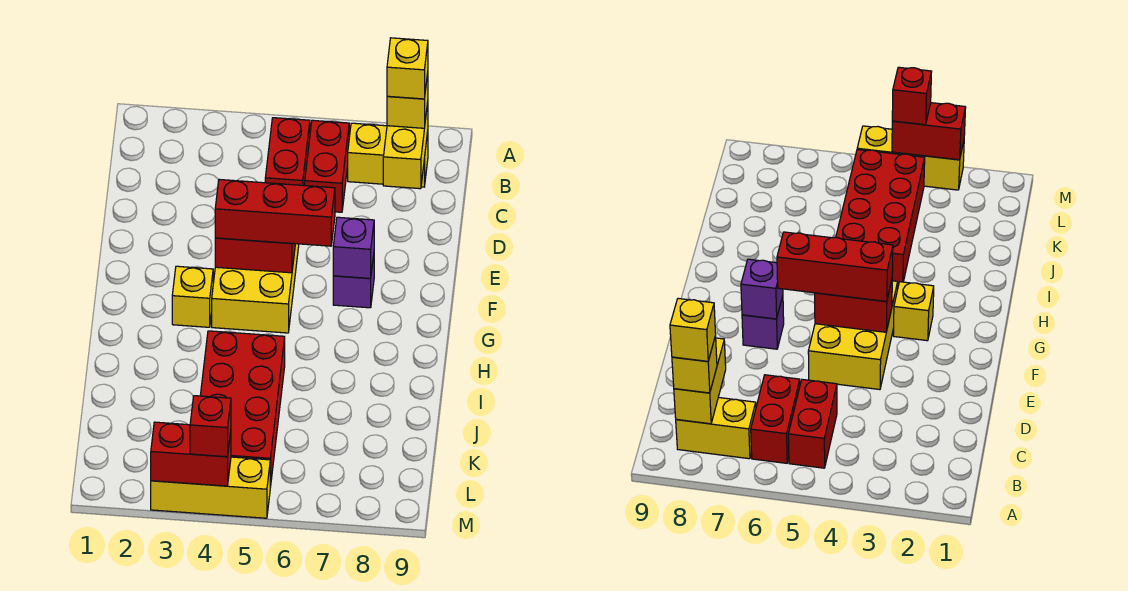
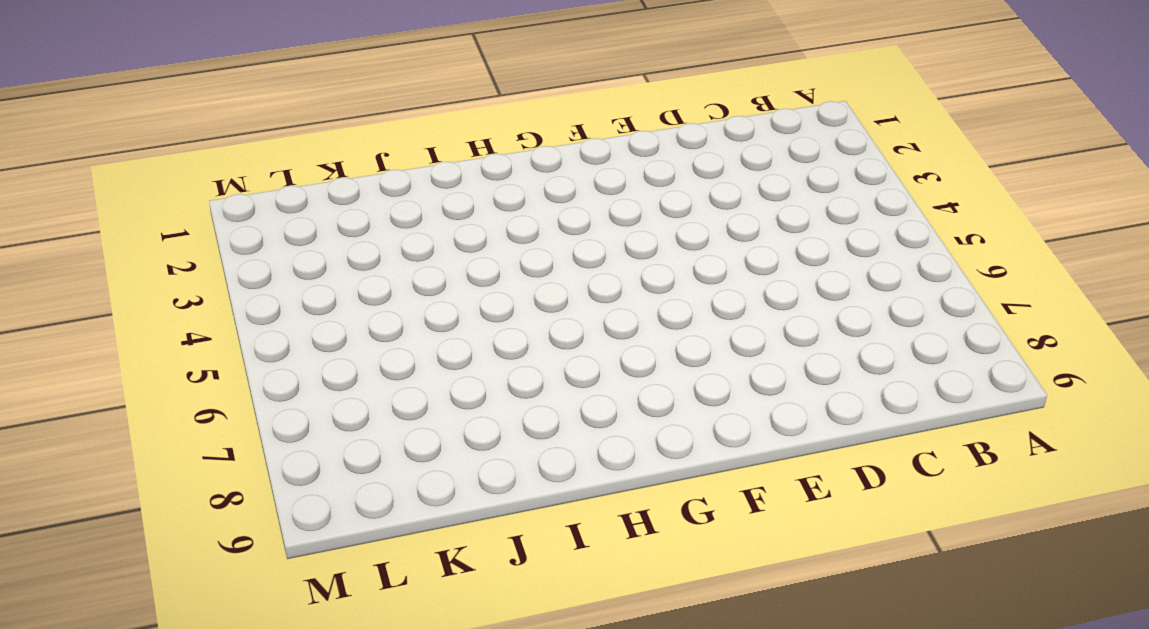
none -> red brick B5:C5 level 1
none -> red brick B6:C6 level 1
none -> yellow brick B7:B8 level 1

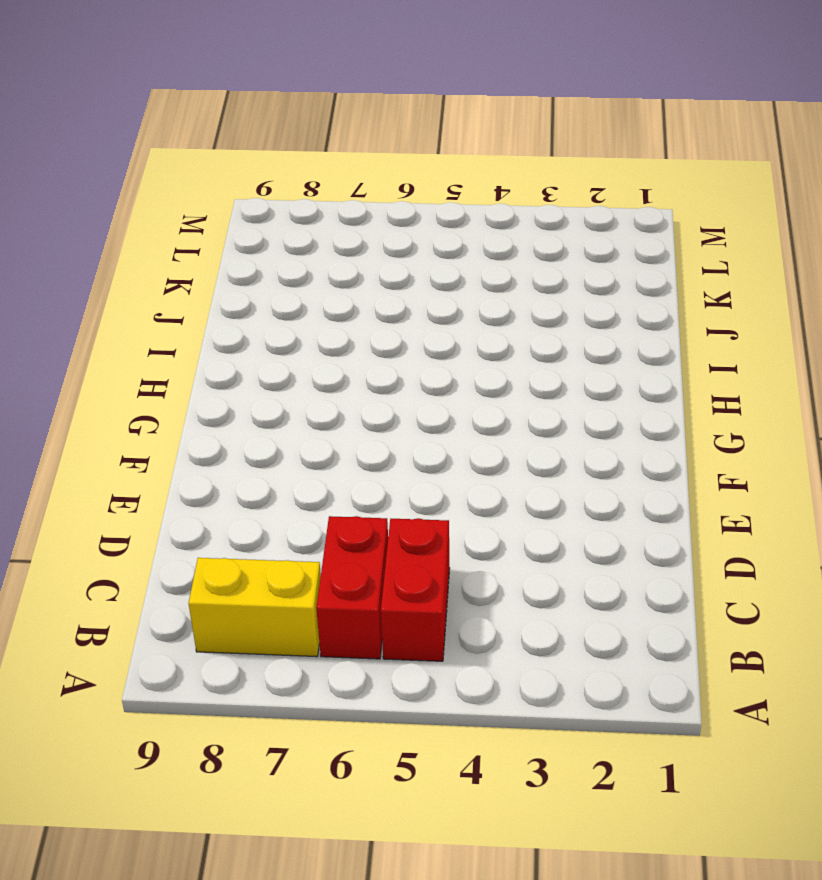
none -> yellow brick E4:G5 level 1
none -> purple brick F7 level 1
none -> yellow brick G3 level 1

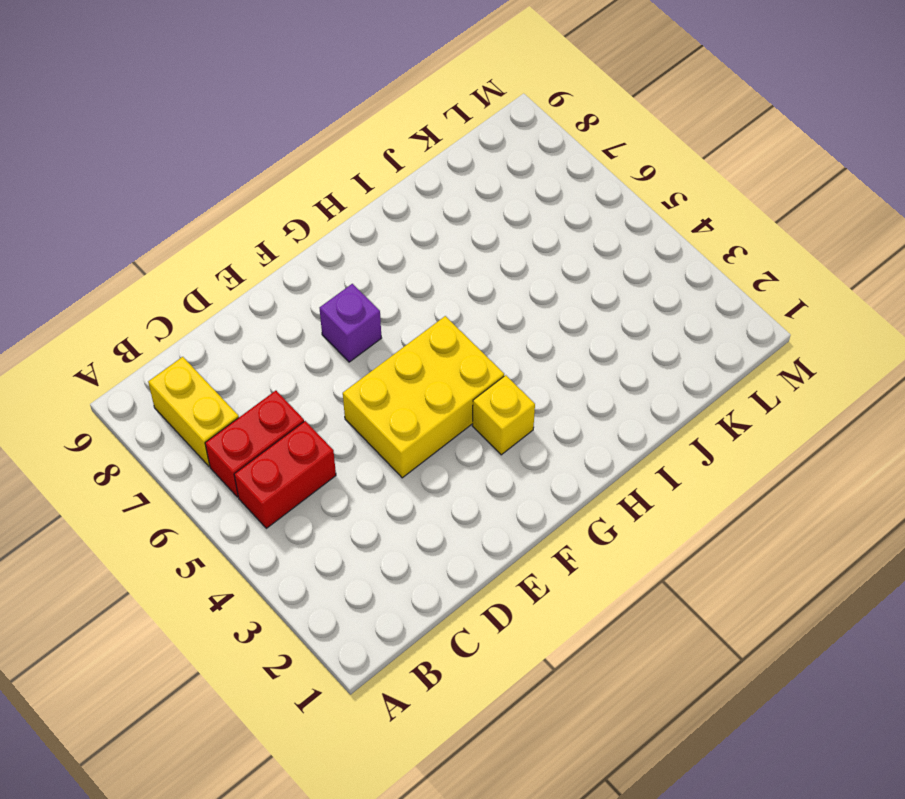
none -> red brick I4:L5 level 1
none -> yellow brick M3:M5 level 1
none -> yellow brick B8:C8 level 2

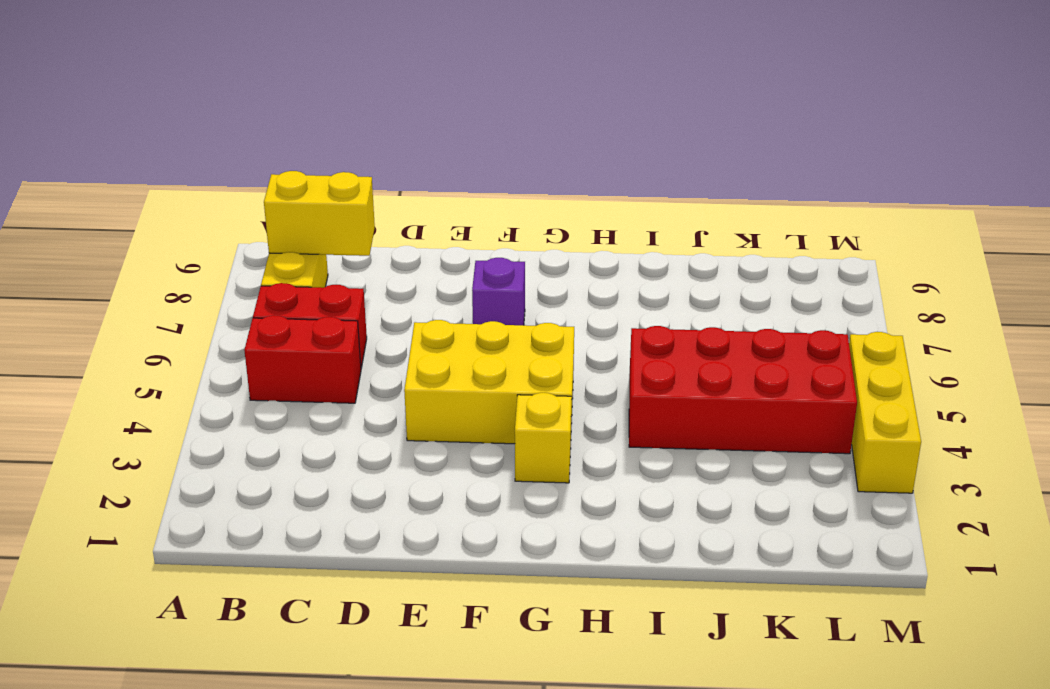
none -> red brick F4:F5 level 2
none -> purple brick F7 level 2
none -> red brick M3:M4 level 2

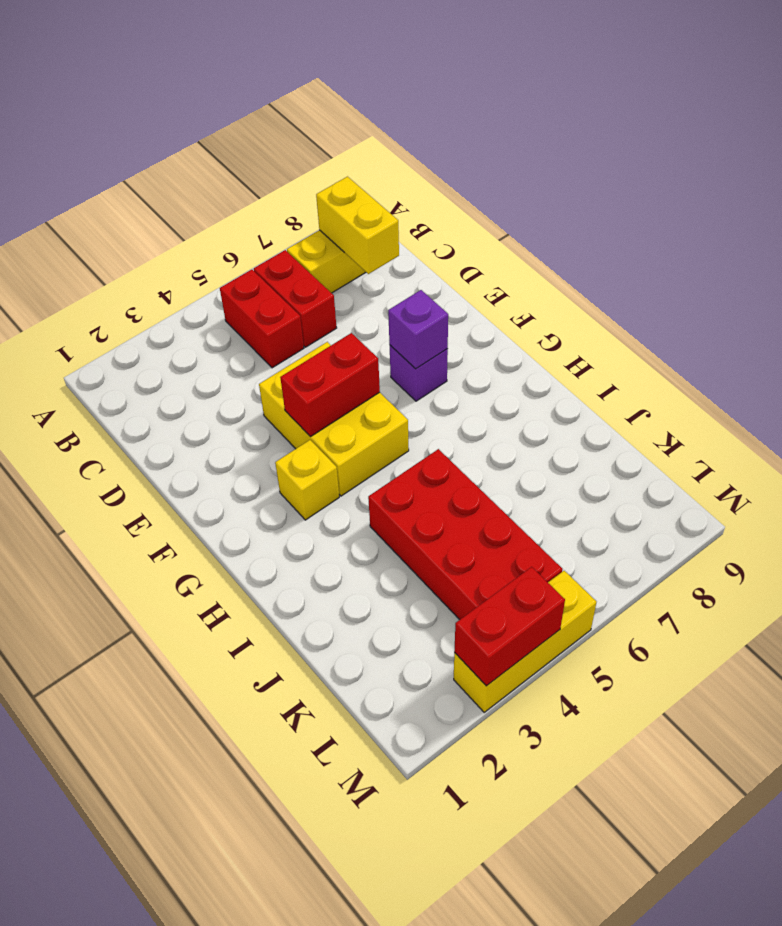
none -> yellow brick B8 level 3
none -> red brick F4:F6 level 3
none -> red brick M4 level 3

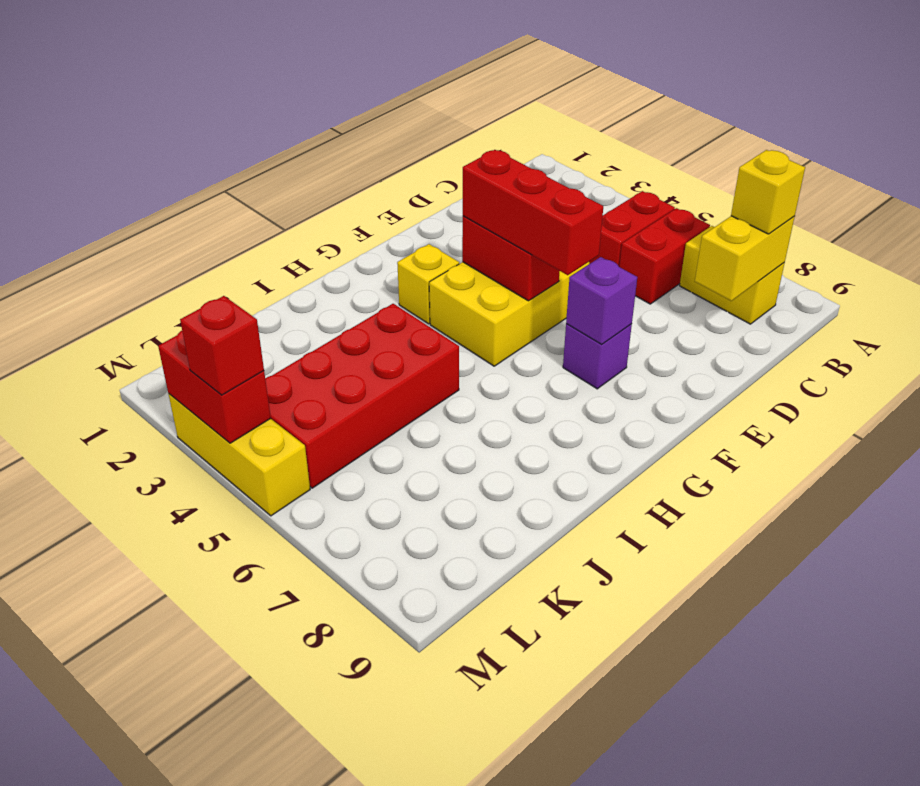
none -> yellow brick B8 level 4

